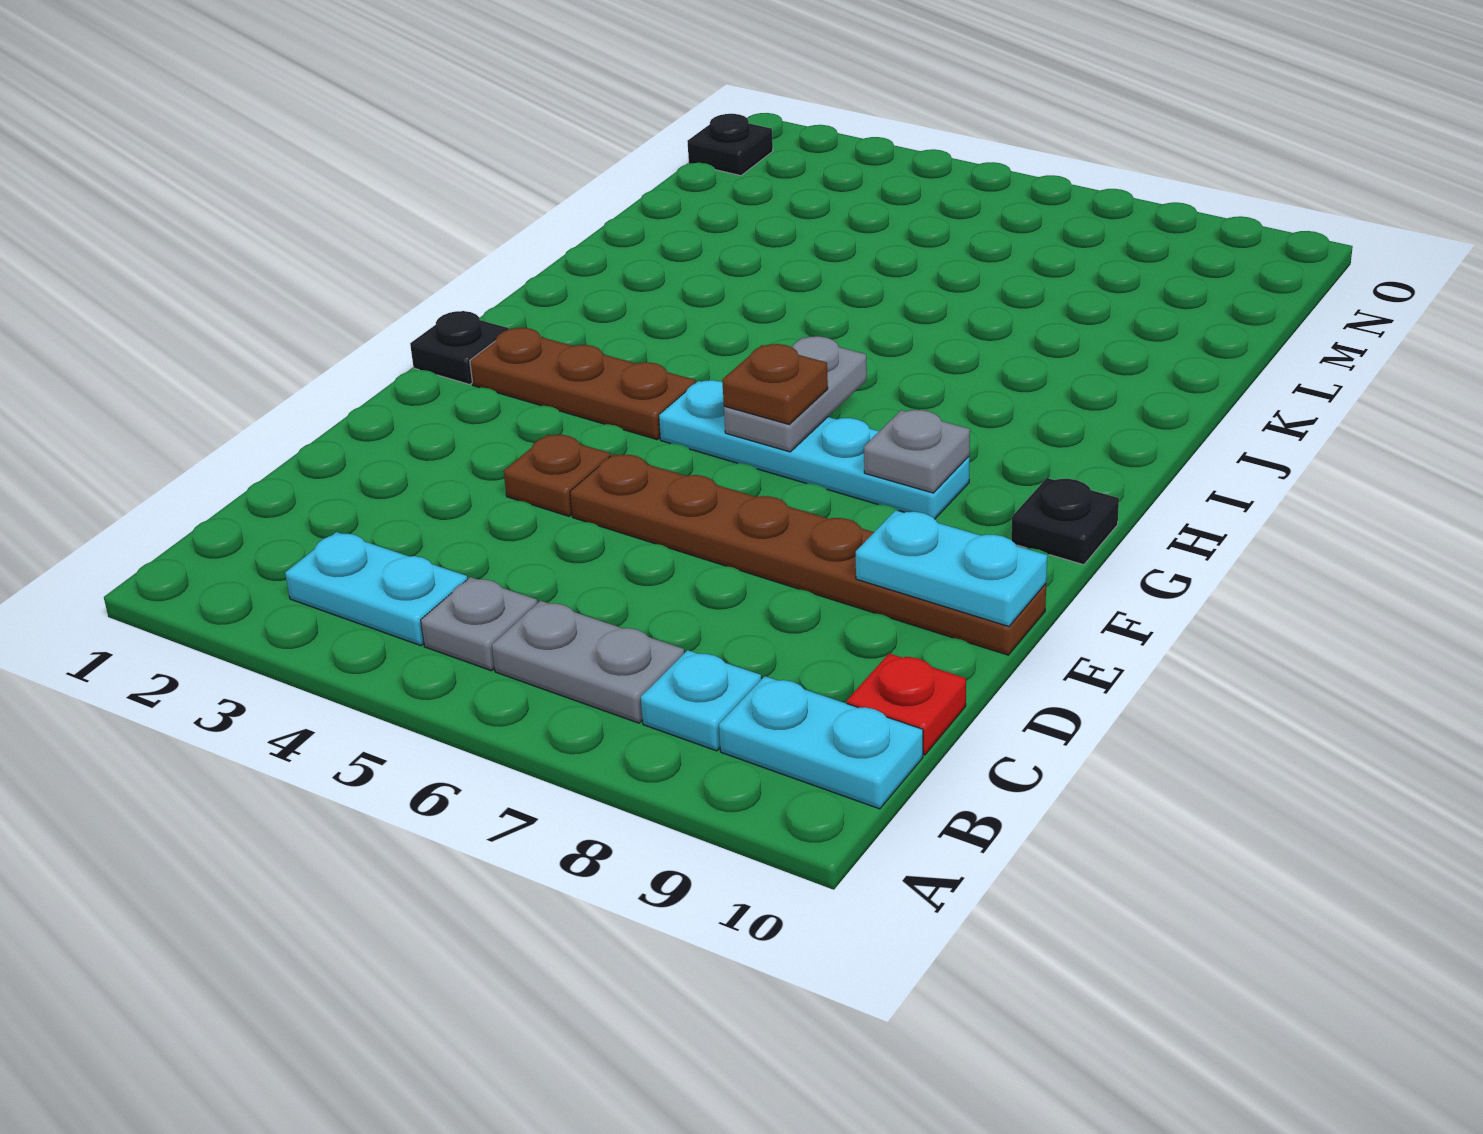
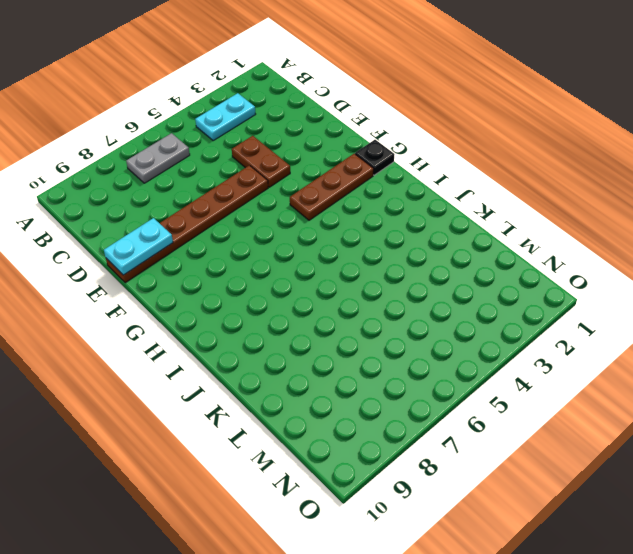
brown plate D4:E4 level 1 -> brown plate E4 level 1
none -> grey plate B5 level 1
none -> cyan plate B8 level 1
none -> cyan plate B9:B10 level 1

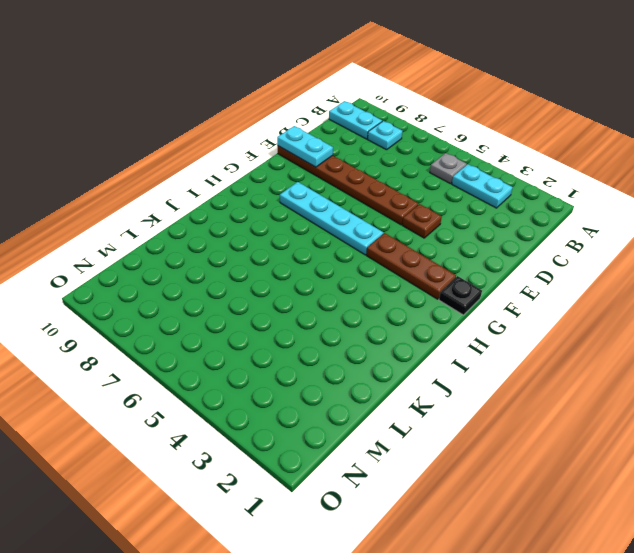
none -> grey plate B6:B7 level 1
none -> red plate C10 level 1
none -> black plate G10 level 1

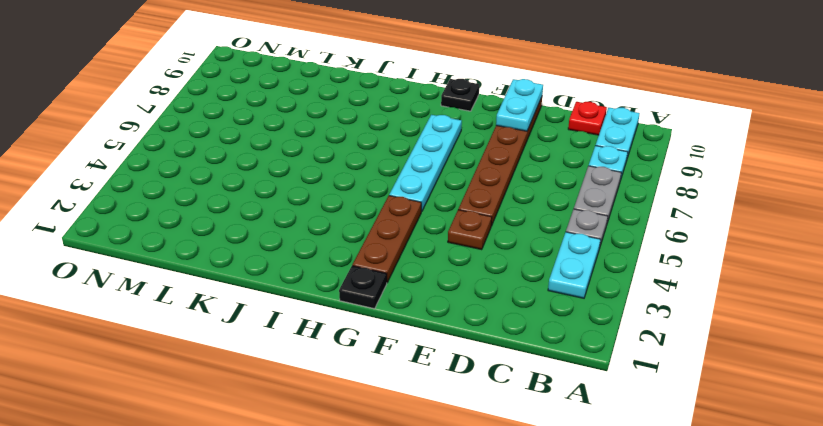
none -> black plate N1 level 1
none -> grey plate G6:H6 level 2
none -> grey plate G8 level 2

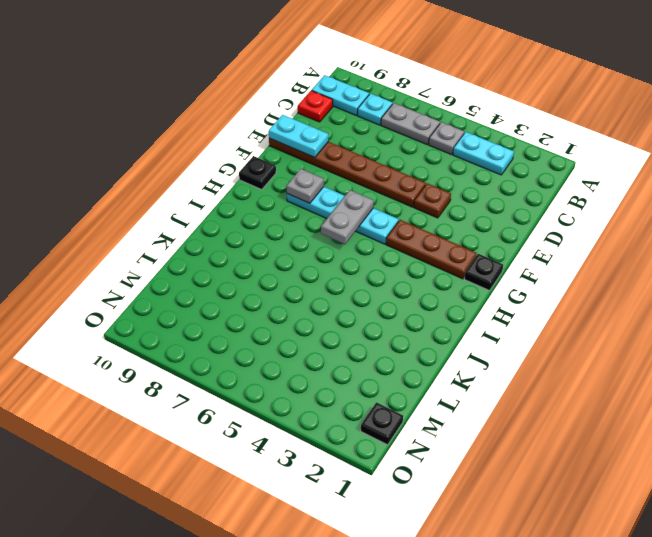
none -> brown plate G6 level 3

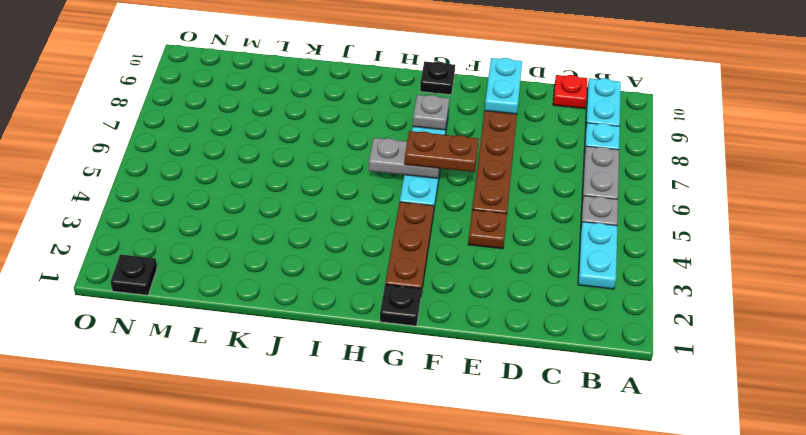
brown plate F6:G6 level 3 -> brown plate G6 level 3

